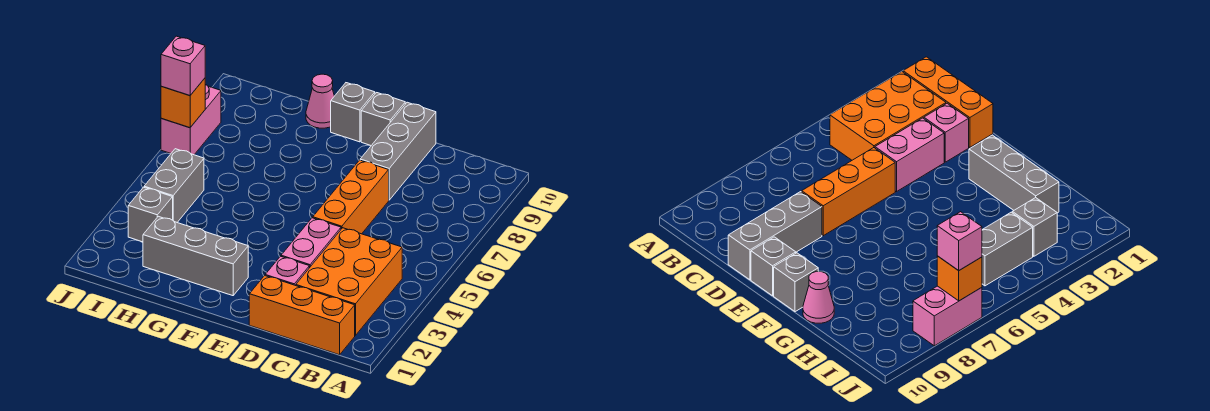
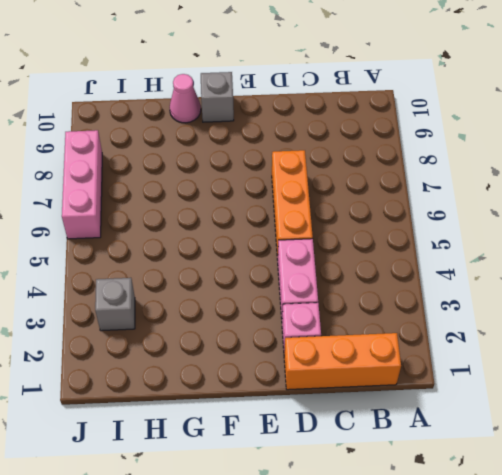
pink brick J6:J8 level 1 -> pink brick J7:J8 level 1
none -> orange brick B2:C4 level 1
none -> grey brick D8:D10 level 1
none -> grey brick E10 level 1

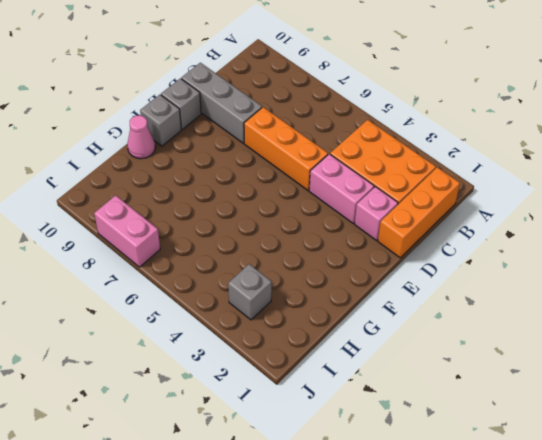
none -> grey brick F2:H2 level 1
none -> grey brick I4:I5 level 1
none -> orange brick J7 level 2

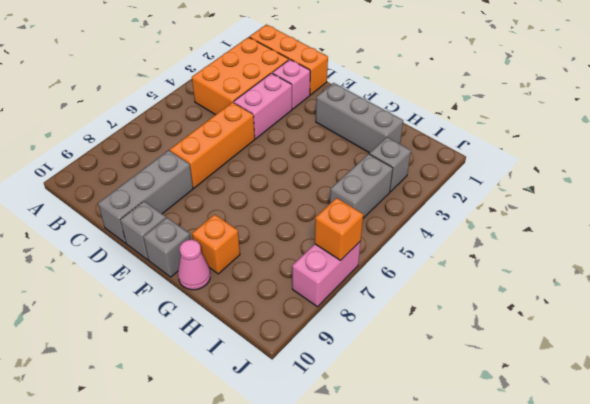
orange brick G9 level 1 -> none
none -> pink brick J7 level 3

